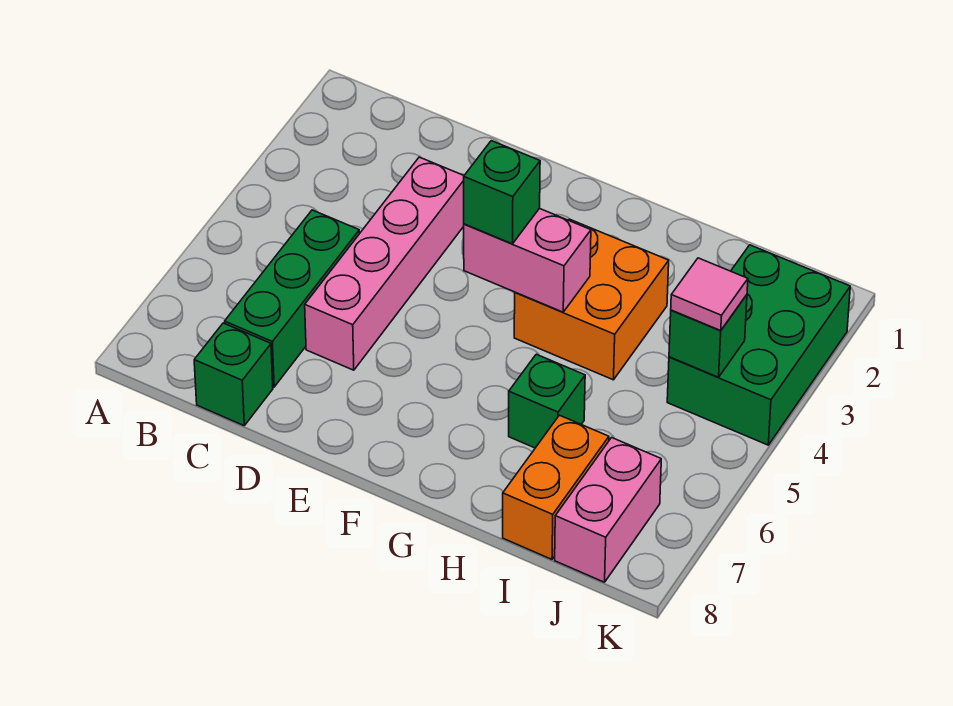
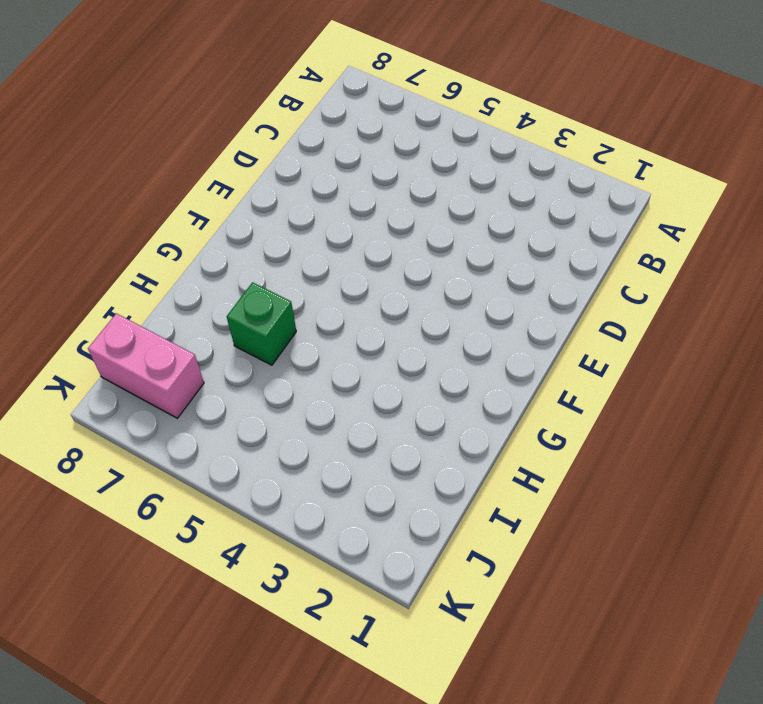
none -> green brick C5:C7 level 1
none -> green brick C8 level 1
none -> pink brick D3:D6 level 1

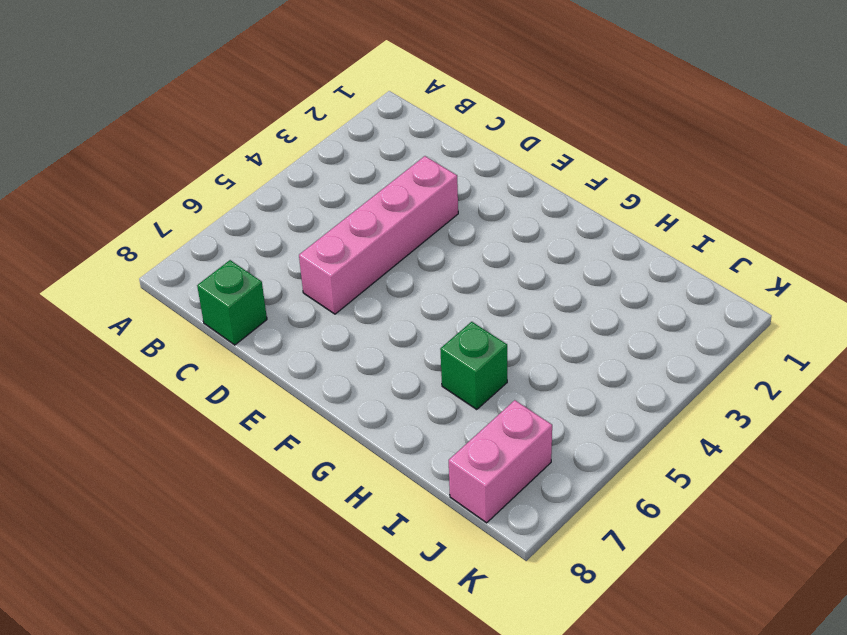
none -> green brick C5:C7 level 1
none -> orange brick G3:H4 level 1
none -> orange brick I7:I8 level 1

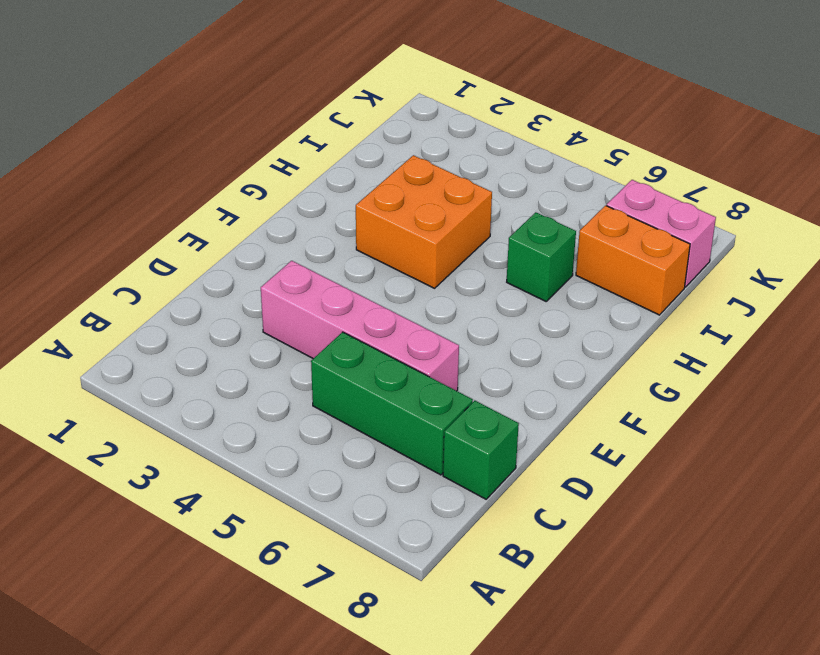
none -> green brick J2:K4 level 1
none -> pink brick F4:G4 level 2
none -> green brick J4 level 2

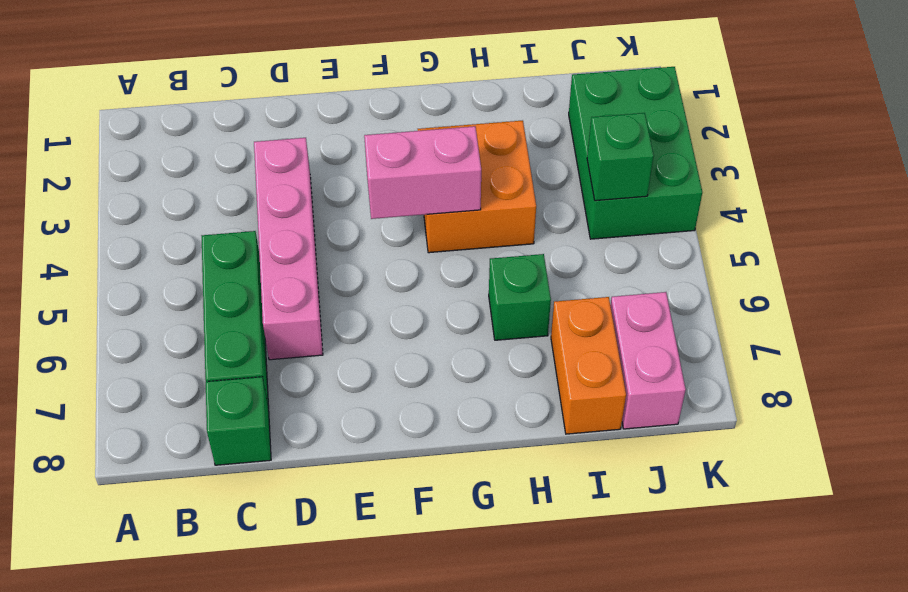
none -> green brick F4 level 3
none -> pink tile J4 level 3

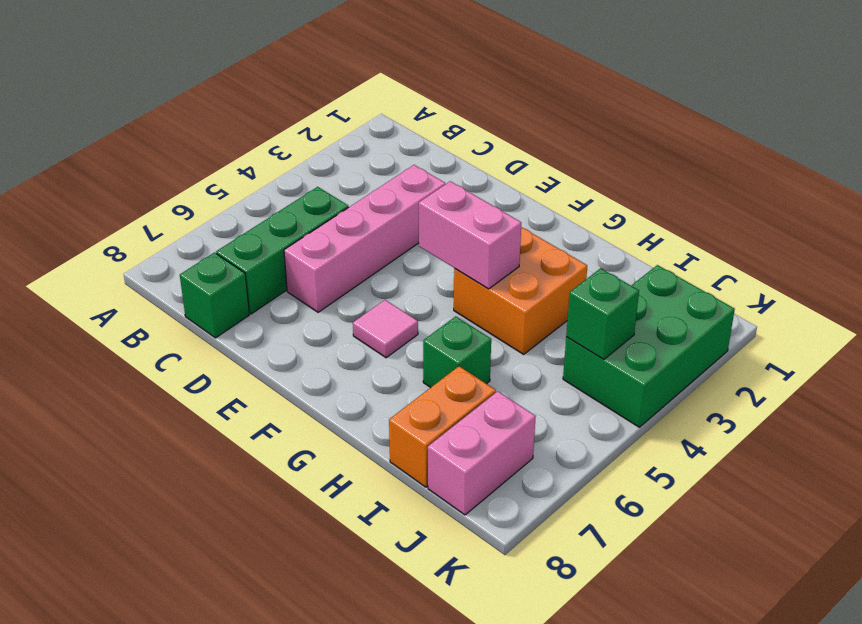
pink tile F6 level 1 -> pink tile J4 level 3
none -> green brick F4 level 3

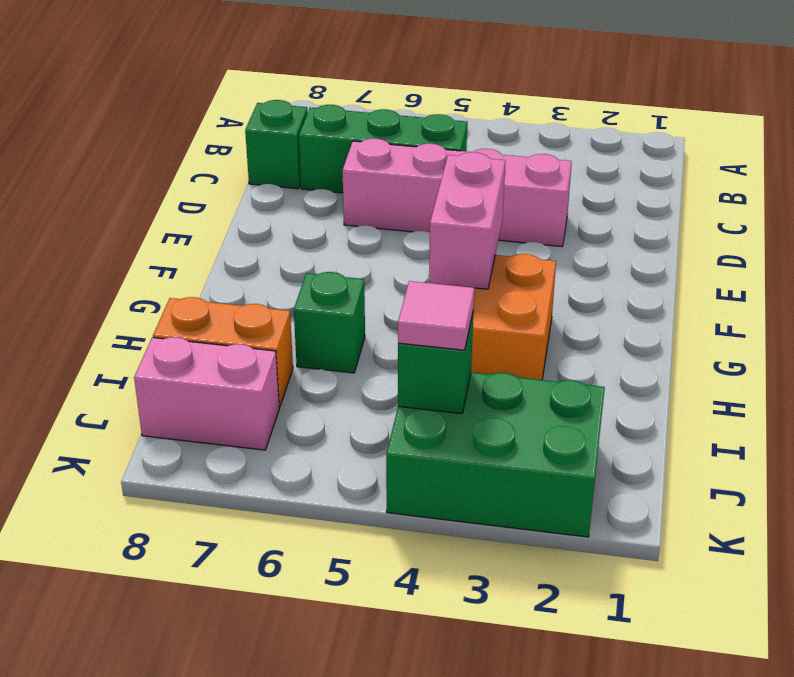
none -> green brick F4 level 3

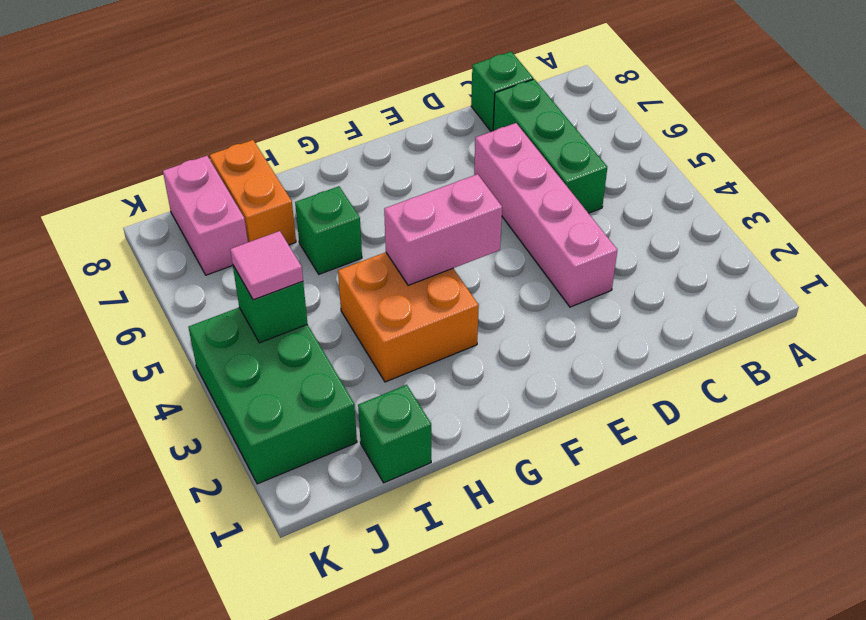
green brick I1 level 1 -> green brick F4 level 3

